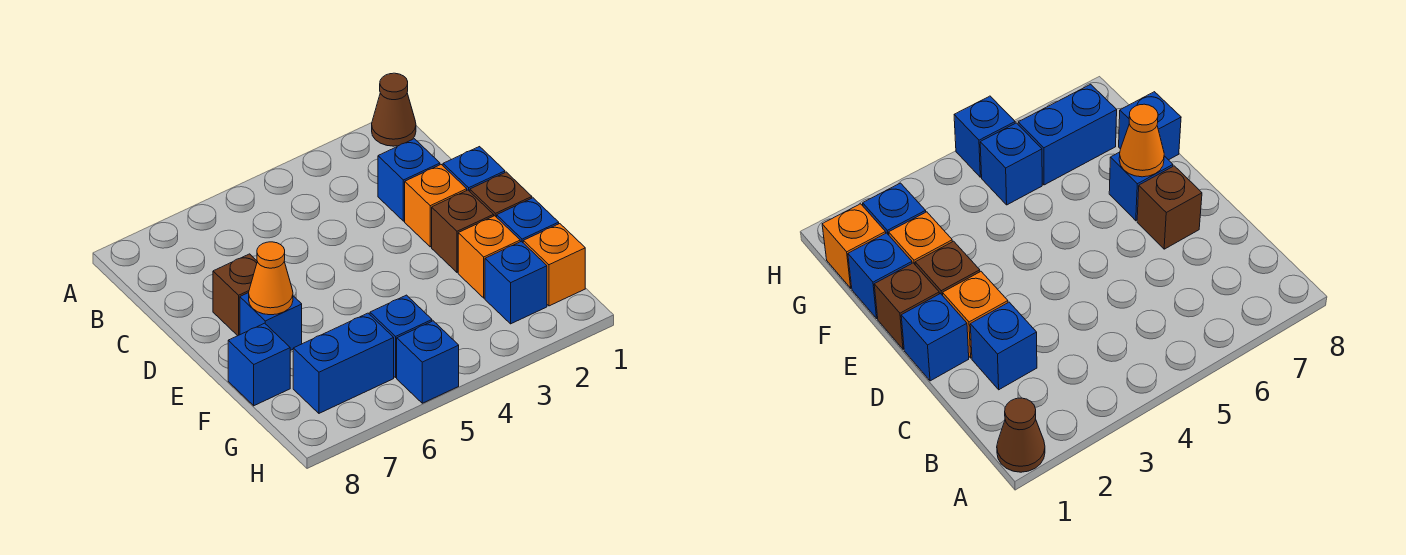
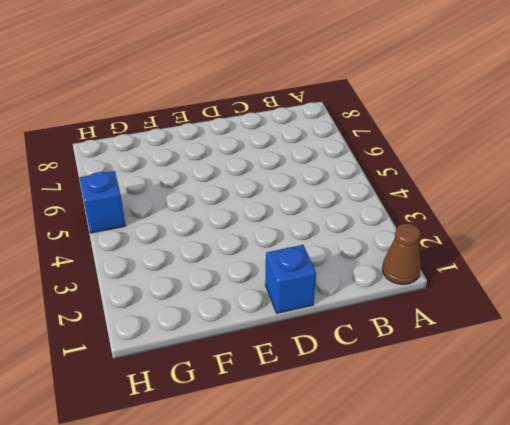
none -> blue brick C2 level 1
none -> orange brick D2 level 1
none -> brown brick D7 level 1

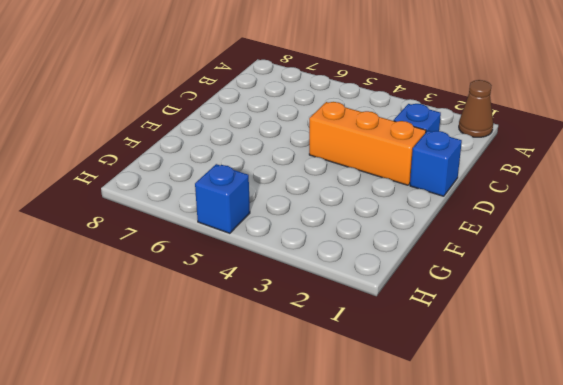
orange brick D2:D4 level 1 -> orange brick D2 level 1
none -> brown brick D7 level 1
none -> brown brick E1 level 1
none -> brown brick E2 level 1

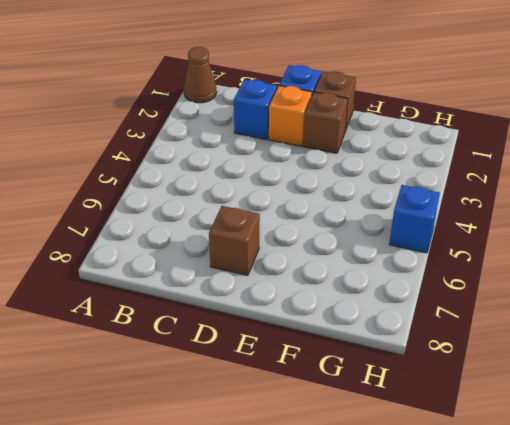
none -> blue brick E7 level 1
none -> blue brick F1 level 1
none -> orange brick F2 level 1

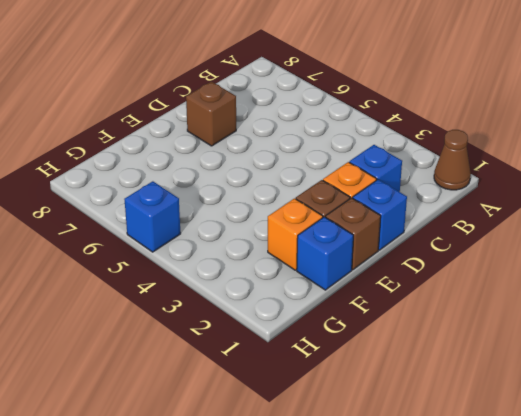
none -> blue brick E7 level 1
none -> blue brick F8 level 1
none -> orange brick G1 level 1

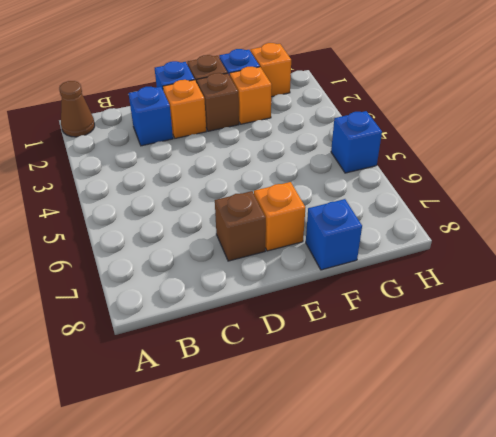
orange brick E7 level 1 -> blue brick E7 level 1
none -> blue brick G2 level 1
none -> blue brick G5 level 1
none -> blue brick G6:G7 level 1

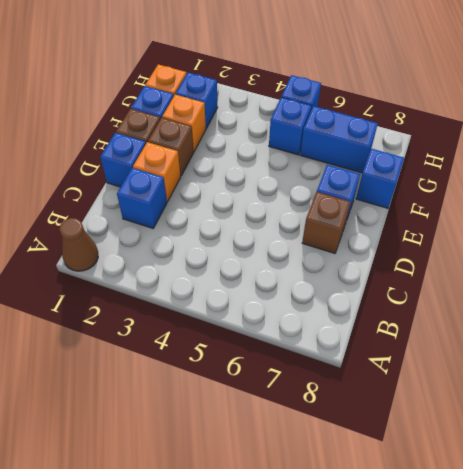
none -> orange cone E7 level 2

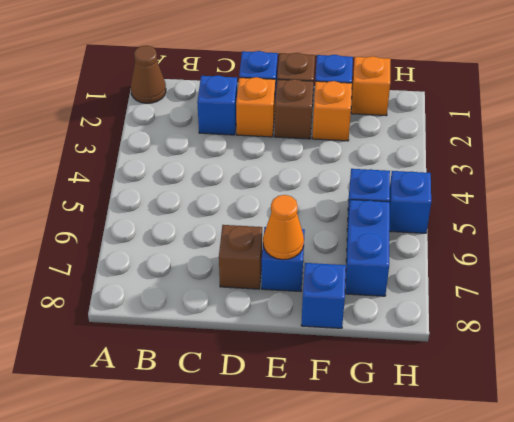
none -> blue brick G2 level 1

